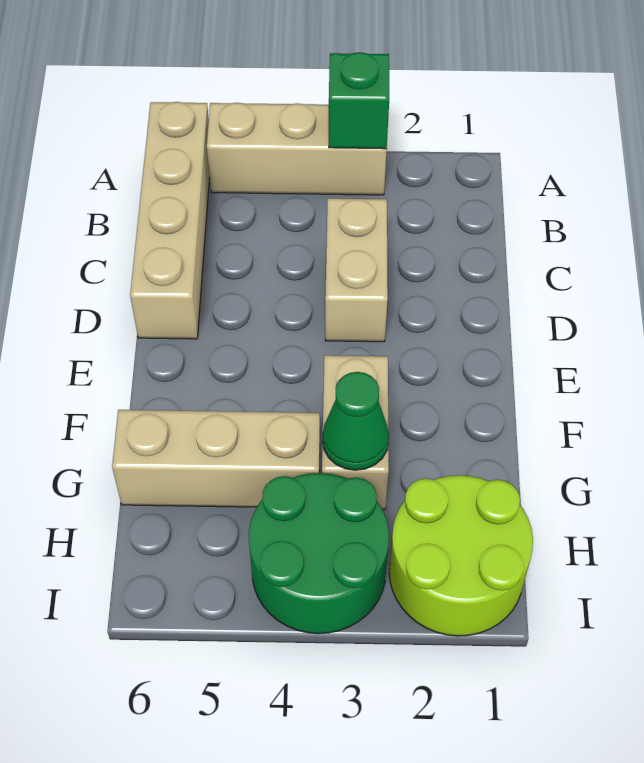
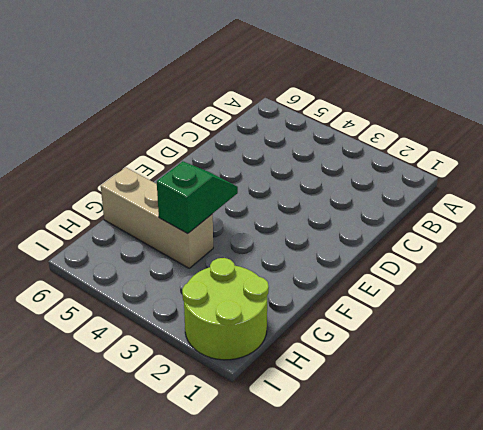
green slope F4:G4 level 2 top G -> none
none -> tan brick A3:A5 level 1
none -> tan brick A6:D6 level 1

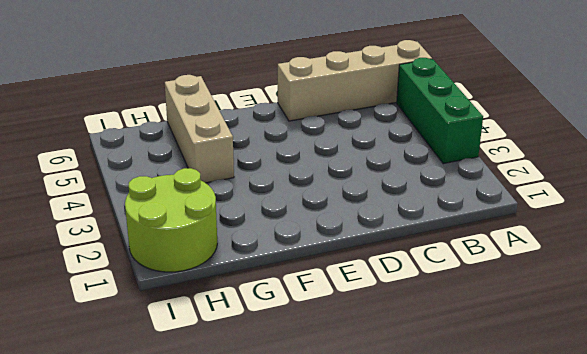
green brick A3:A5 level 1 -> tan brick A3:A5 level 1
none -> tan brick C3:D3 level 1
none -> tan brick F3:G3 level 1

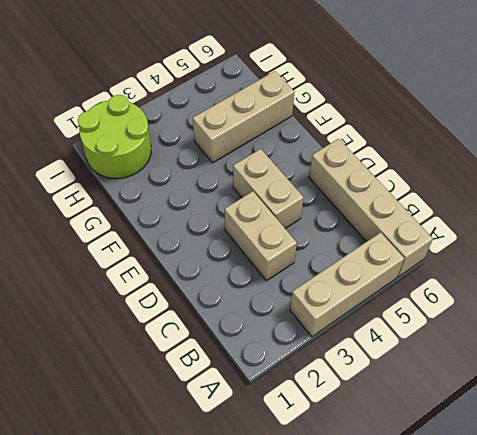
tan brick D4:E4 level 1 -> tan brick F3:G3 level 1
none -> green round brick H3:I4 level 1
none -> green brick A3 level 2

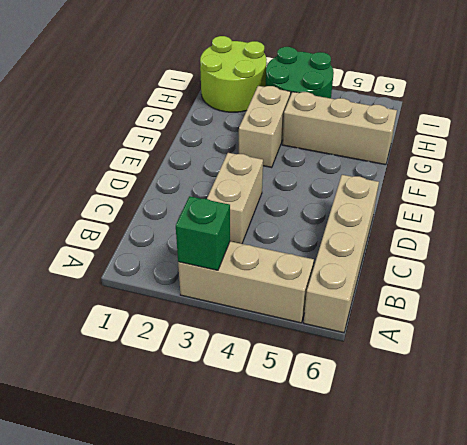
none -> green cone G3 level 2

